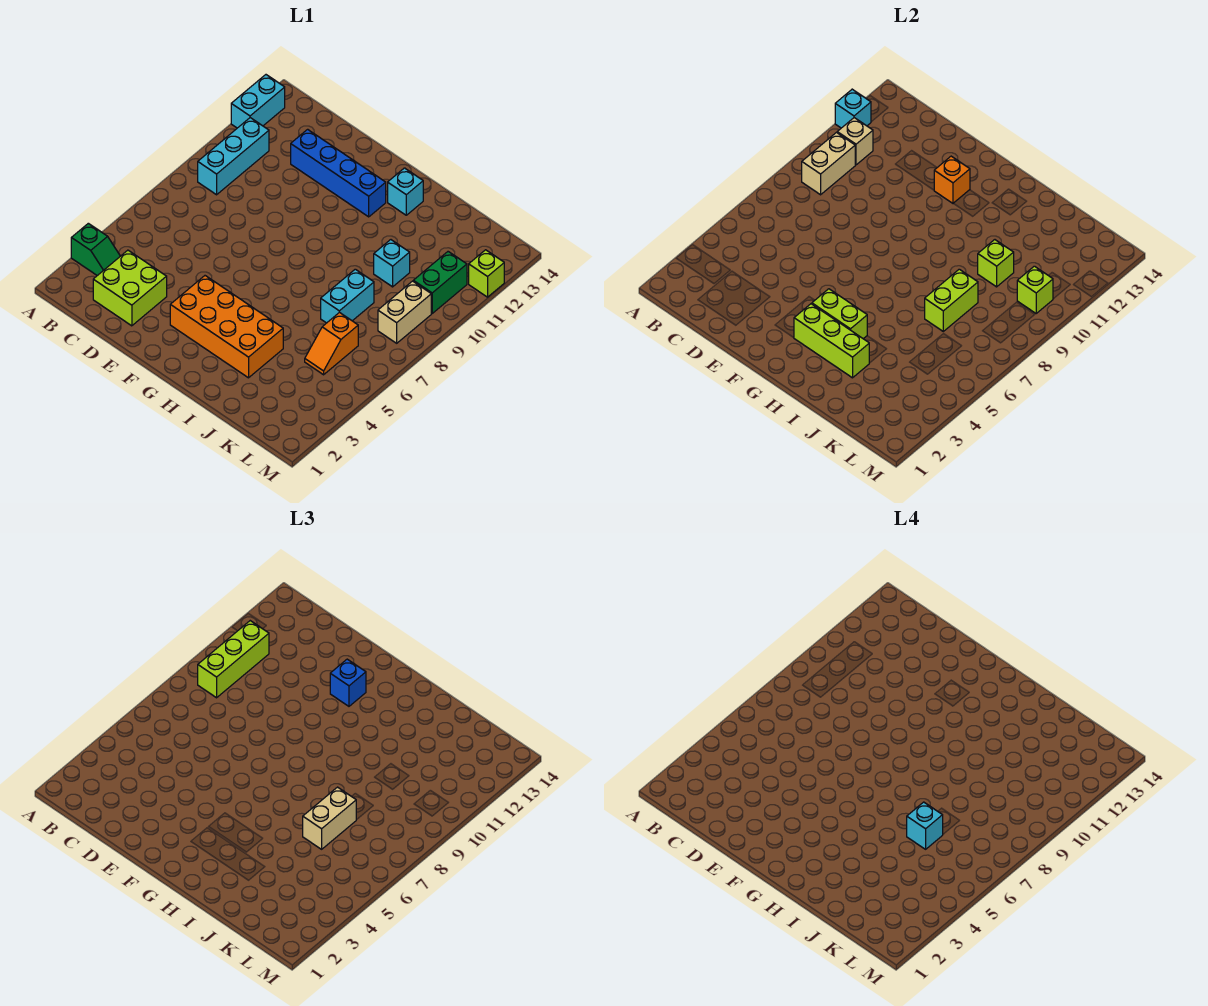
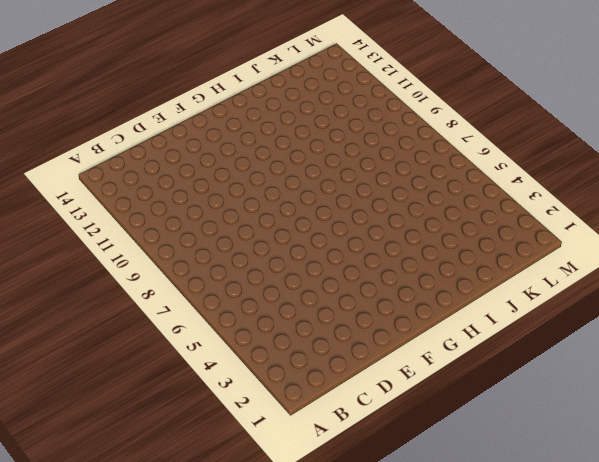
none -> green slope A3:B3 level 1 top A
none -> cyan brick A12:A13 level 1
none -> cyan brick B9:B11 level 1

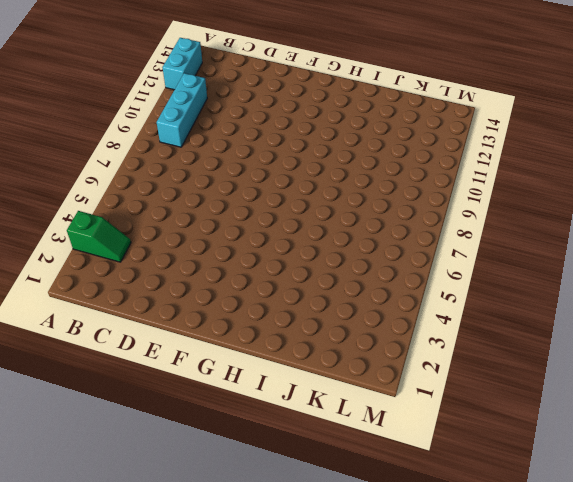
none -> lime brick C2:D3 level 1
none -> blue brick D12:G12 level 1
none -> orange brick F3:I4 level 1

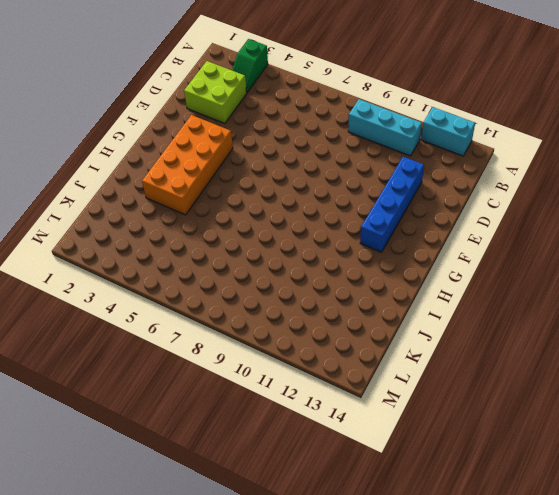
none -> cyan brick H13 level 1
none -> cyan brick J7:J8 level 1
none -> cyan brick J10 level 1

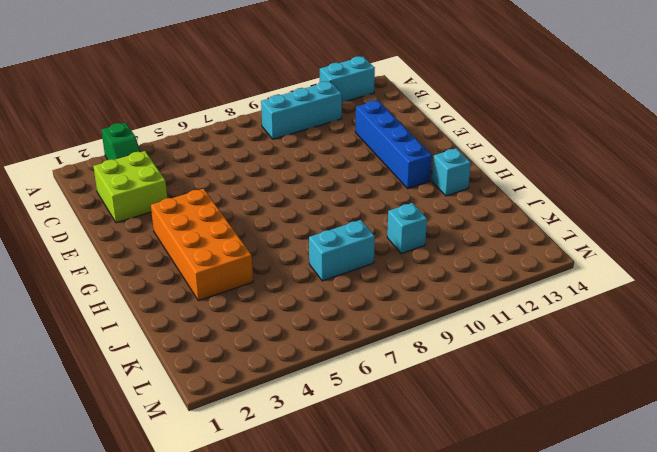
none -> orange slope K5:K6 level 1 top 6
none -> tan brick L8:L9 level 1
none -> green brick L10:L11 level 1

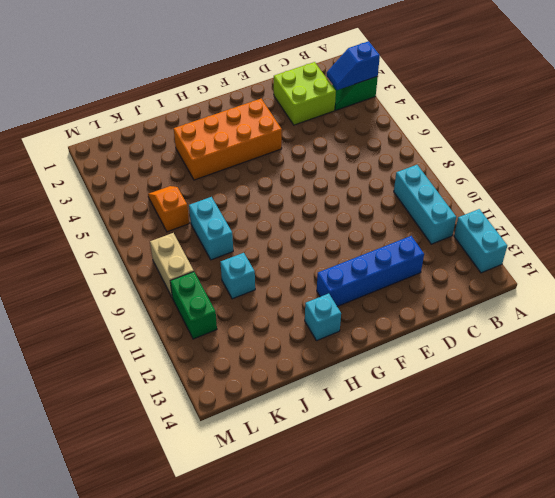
blue slope A3:B3 level 2 top A -> none
none -> lime brick M12 level 1
none -> cyan brick A12 level 2
none -> tan brick B9:B10 level 2

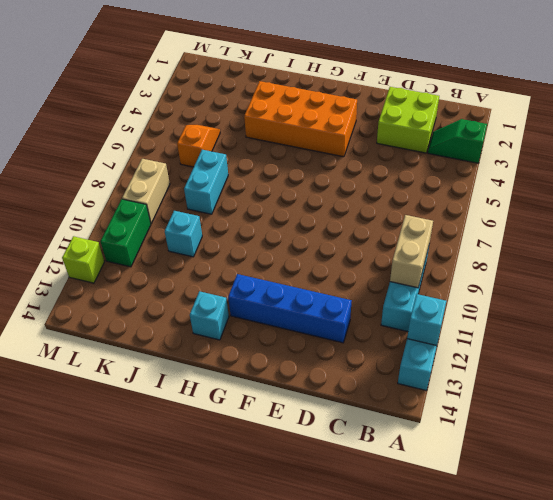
none -> tan brick B11 level 2
none -> orange brick F12 level 2
none -> lime brick G3:I3 level 2

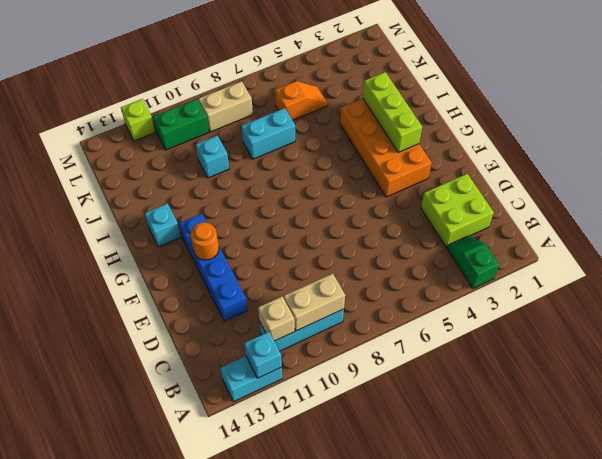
orange round brick F12 level 2 -> orange brick F12 level 2
none -> lime brick G4:H4 level 2
none -> lime brick J7:J8 level 2
none -> lime brick J10 level 2

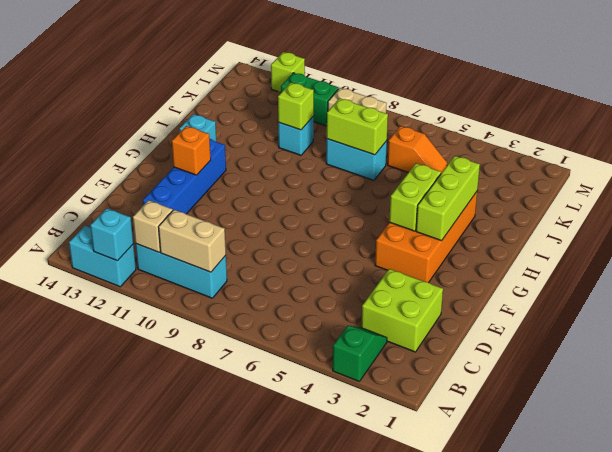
none -> lime brick L10 level 2
none -> lime brick B9:B11 level 3
none -> blue brick F12 level 3

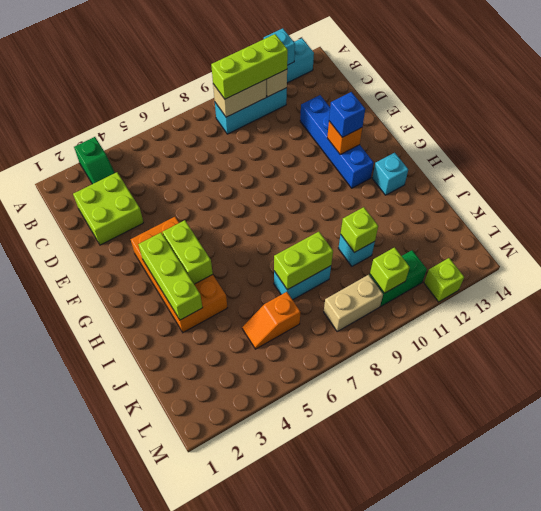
none -> tan brick J6:J7 level 3
none -> cyan brick J6 level 4

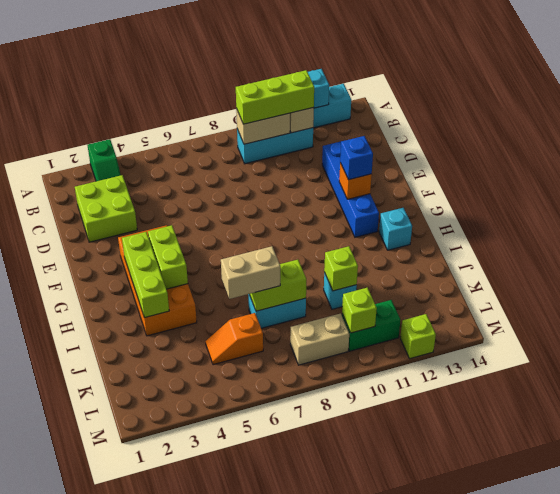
none -> cyan brick J6 level 4

